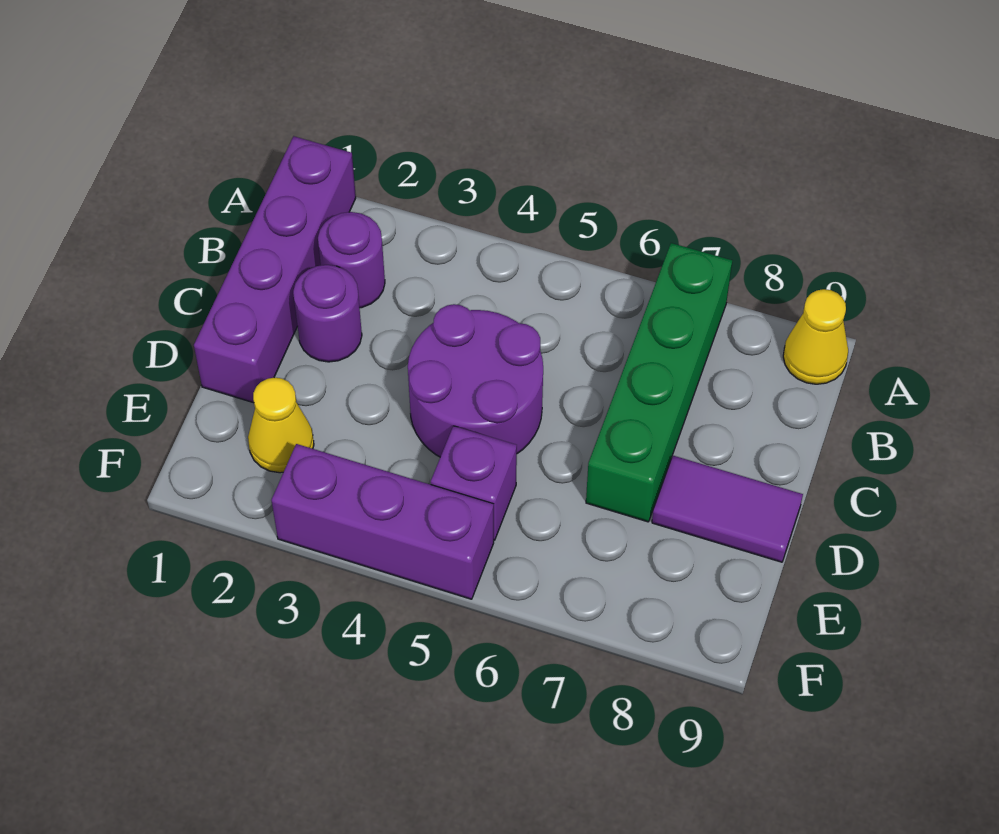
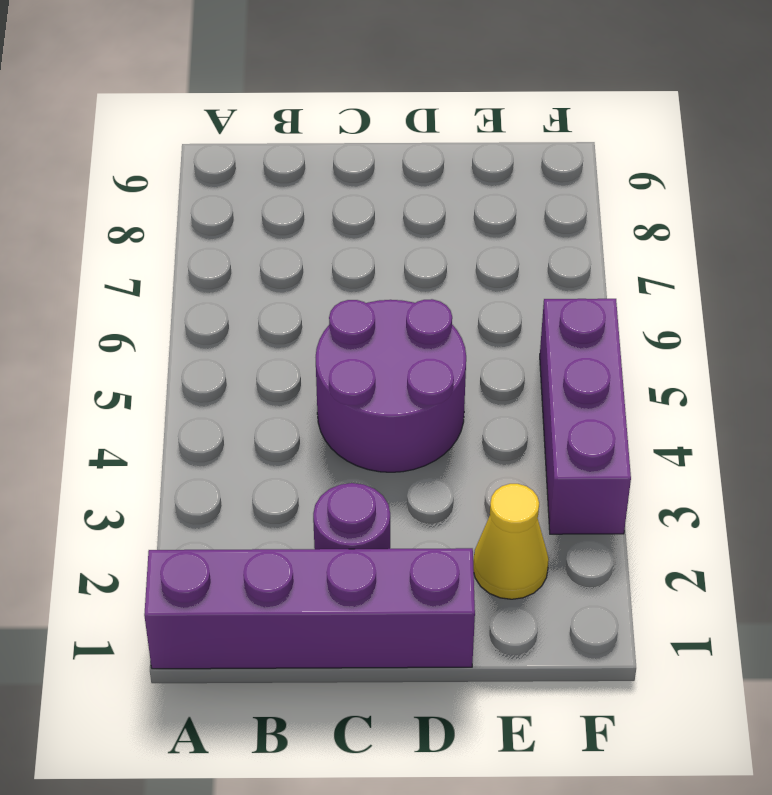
none -> green brick A7:D7 level 1
none -> yellow cone A9 level 1

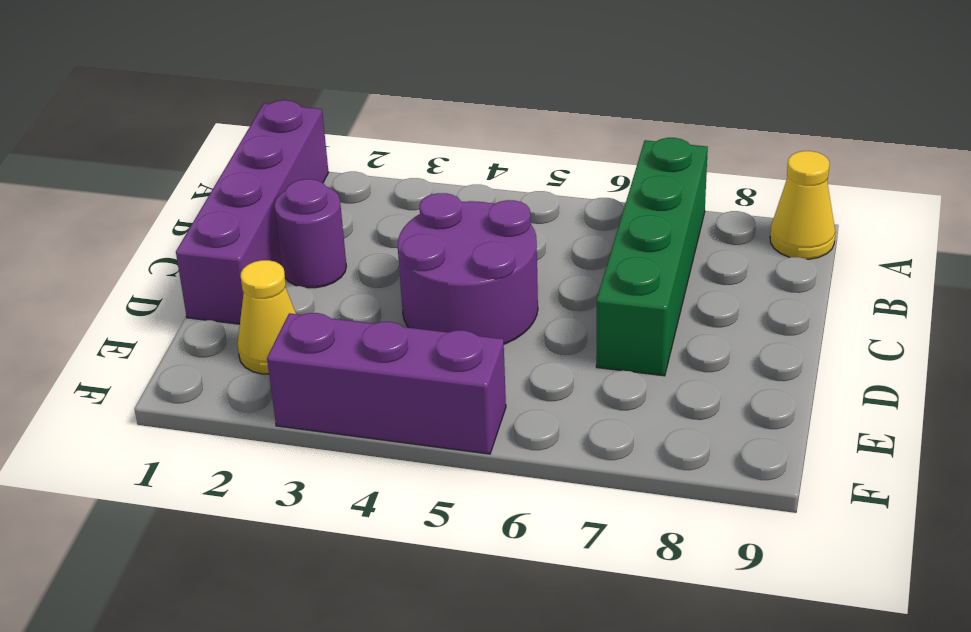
none -> purple round brick B2 level 1
none -> purple tile D8:D9 level 1

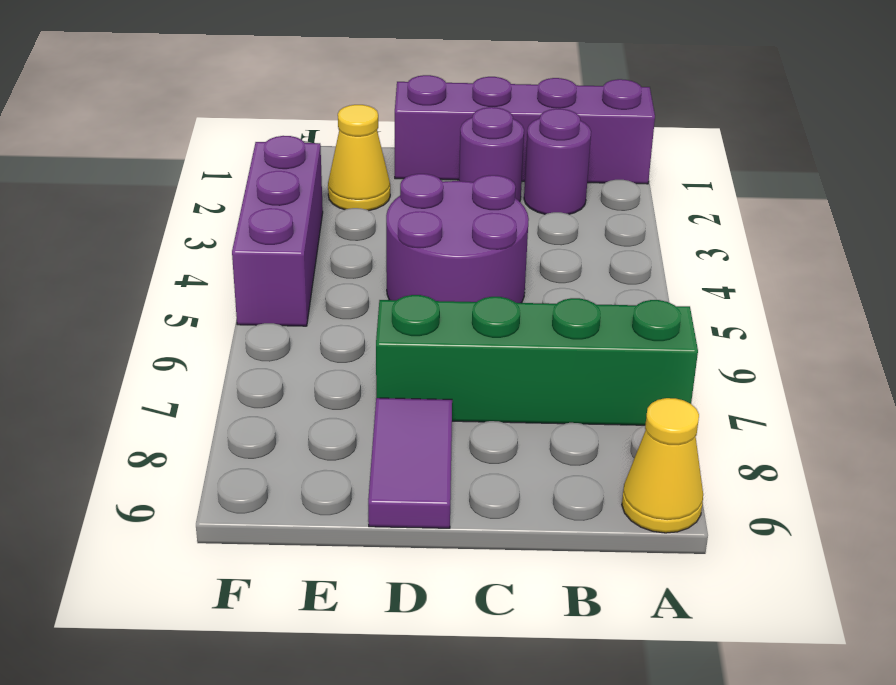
none -> purple brick E5 level 1

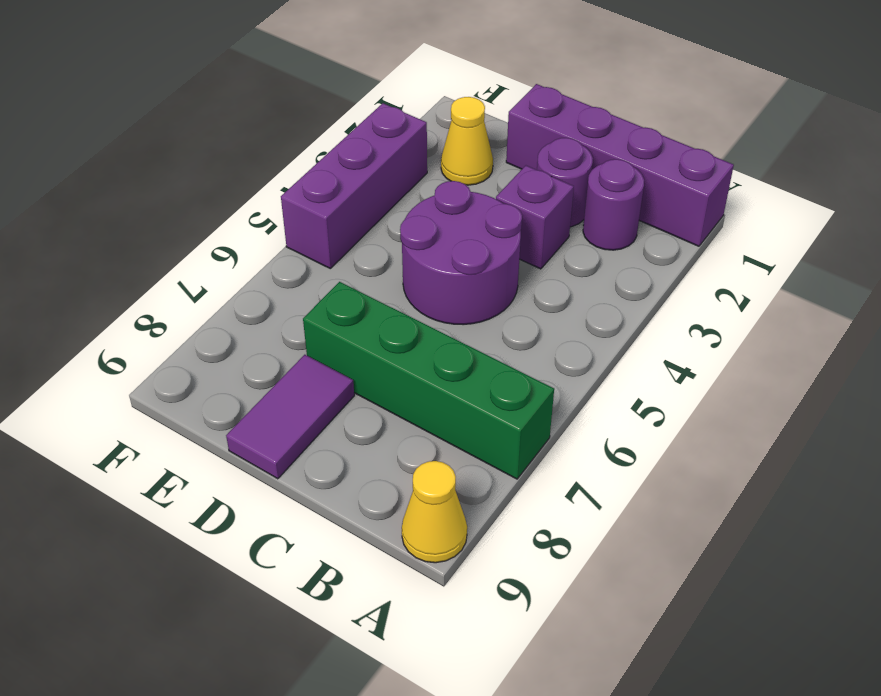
purple brick C3 level 1 -> purple brick E5 level 1

